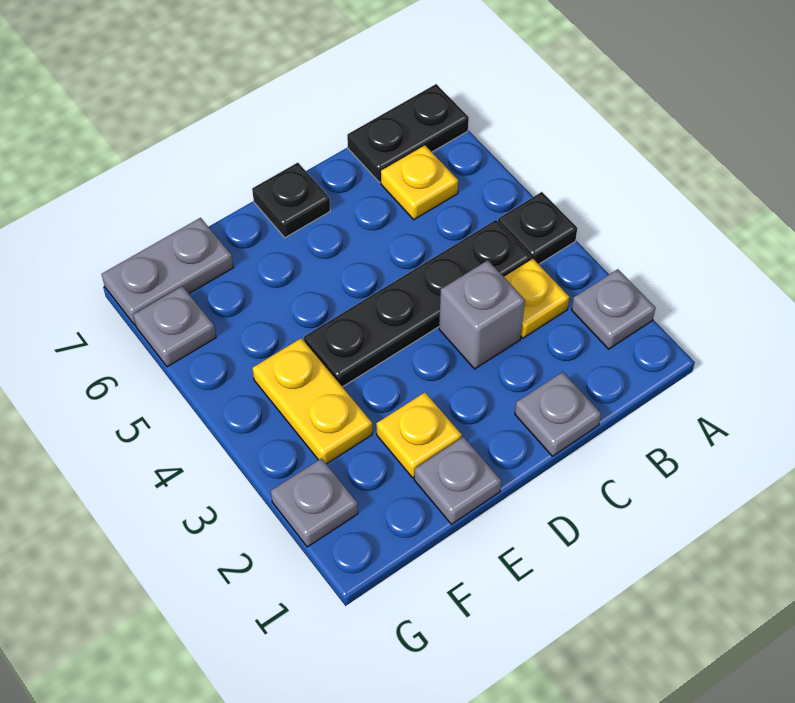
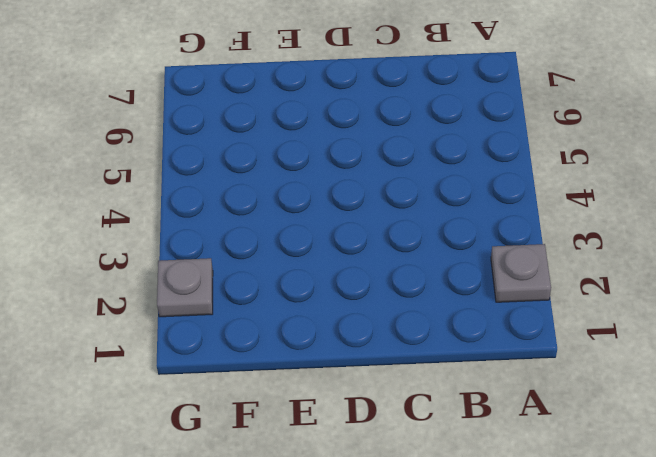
none -> black plate A4 level 1
none -> black plate A7:B7 level 1
none -> yellow plate B3 level 1

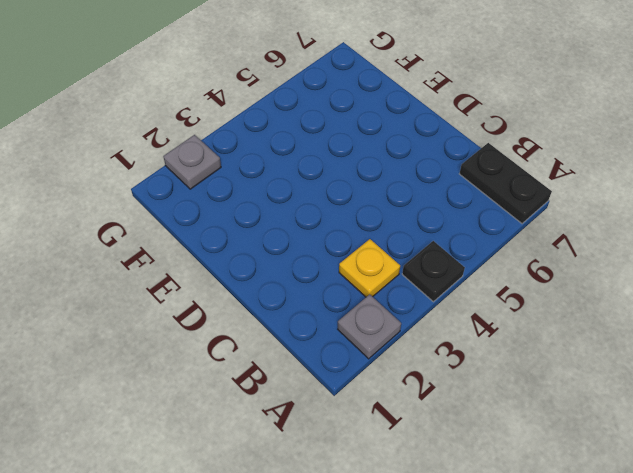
none -> black plate B4:E4 level 1
none -> yellow plate B6 level 1
none -> grey plate C1 level 1

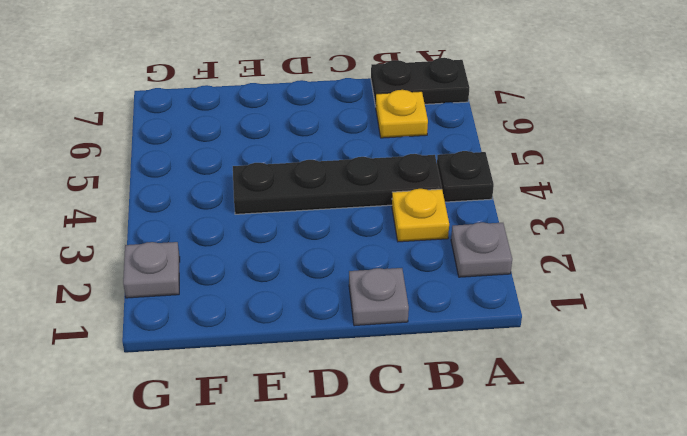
none -> grey brick C3 level 1
none -> black plate D7 level 1
none -> grey plate E1 level 1

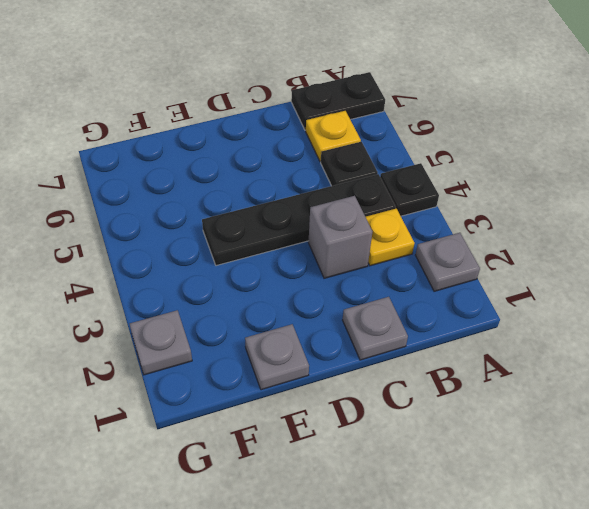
black plate B5 level 1 -> black plate D7 level 1
none -> yellow plate E2 level 1
none -> yellow plate F3:F4 level 1
none -> grey plate F7:G7 level 1

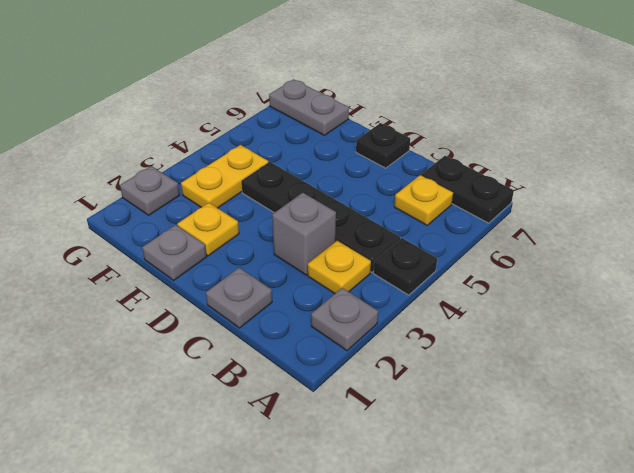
none -> grey plate G6 level 1

